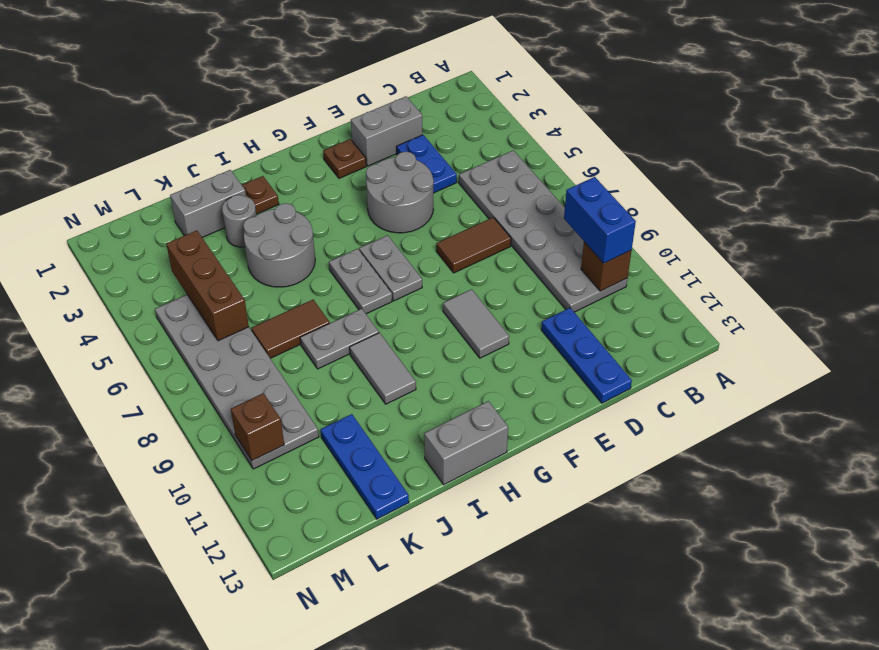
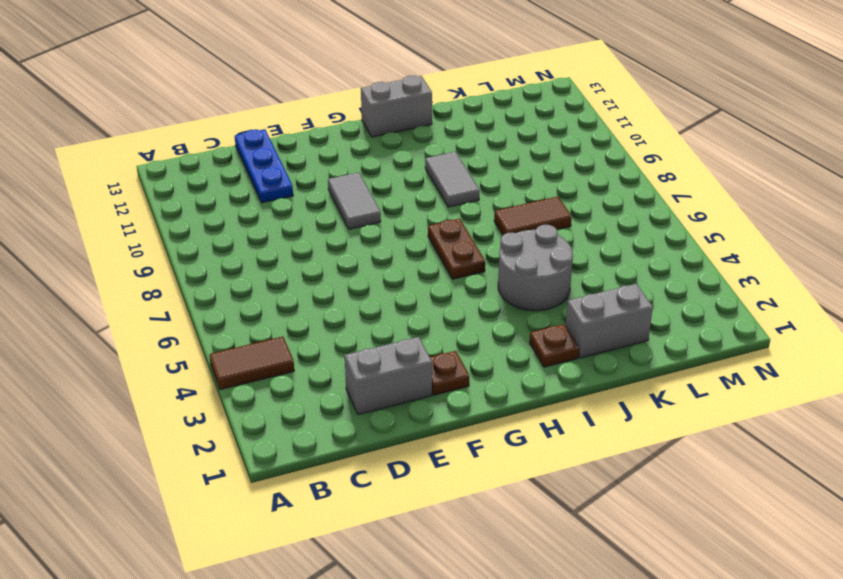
brown tile A4:B4 level 1 -> brown tile D7:E7 level 1
brown plate H6:H7 level 1 -> grey plate H6:H7 level 1
none -> grey plate B5:C10 level 1
none -> blue plate D3:D4 level 1
none -> grey round brick E4:F5 level 1

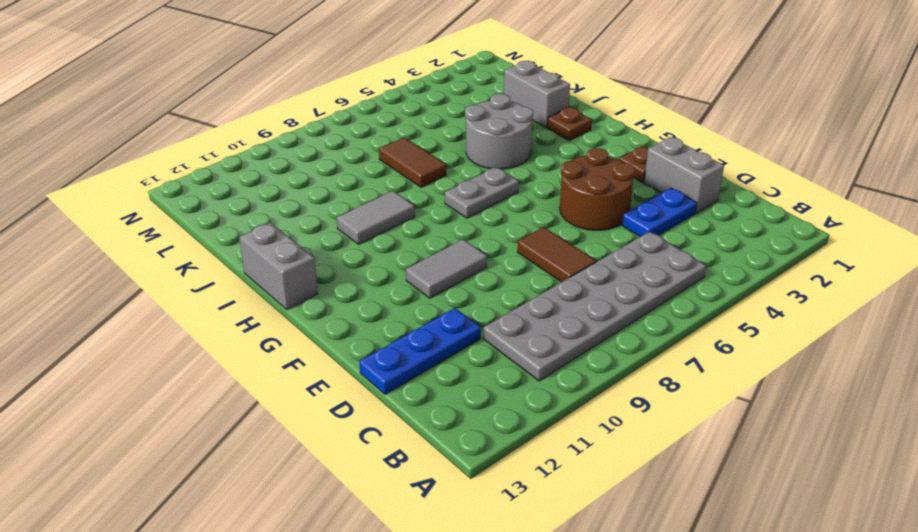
brown round brick E4:F5 level 1 -> grey round brick E4:F5 level 1
none -> grey plate G6:G7 level 1
none -> grey plate I8:J8 level 1
none -> grey round brick J3 level 1

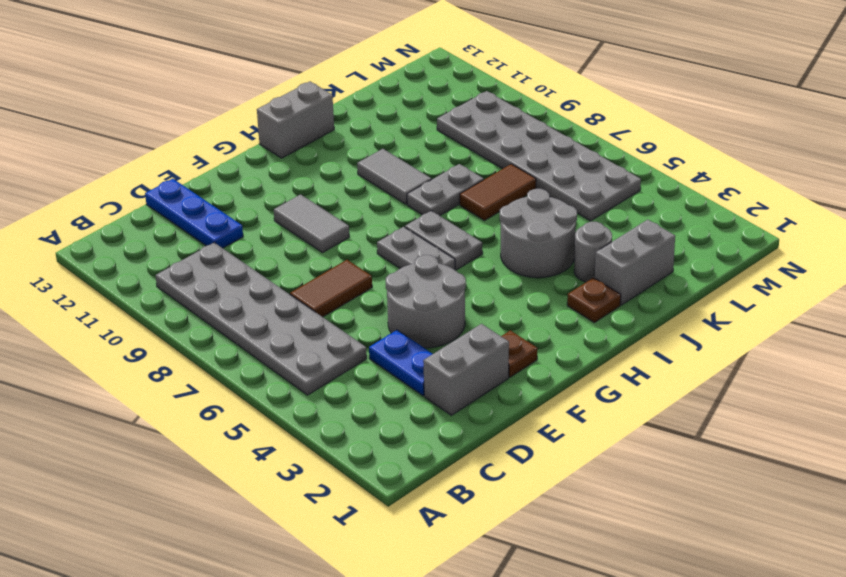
none -> blue plate K11:K13 level 1
none -> brown brick B10 level 2
none -> brown brick L4:L6 level 2

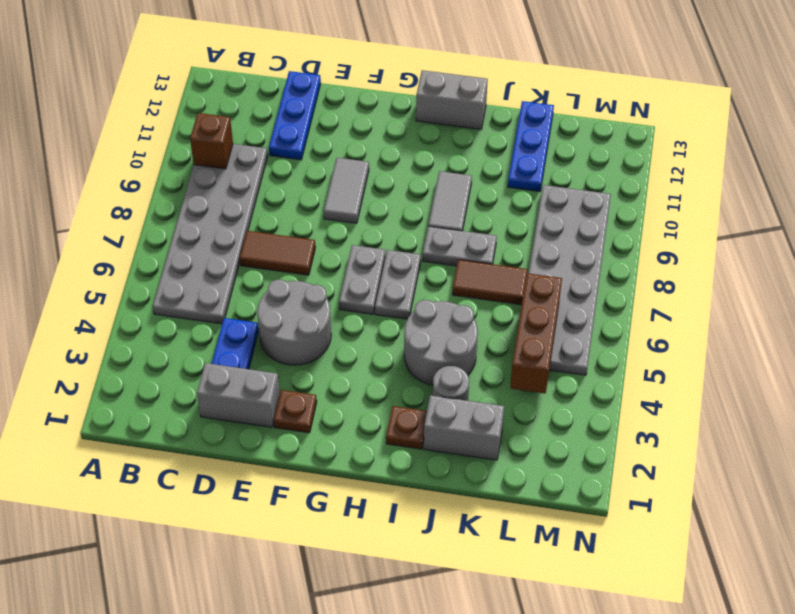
none -> brown brick M10 level 2
none -> blue brick B9:B10 level 3

